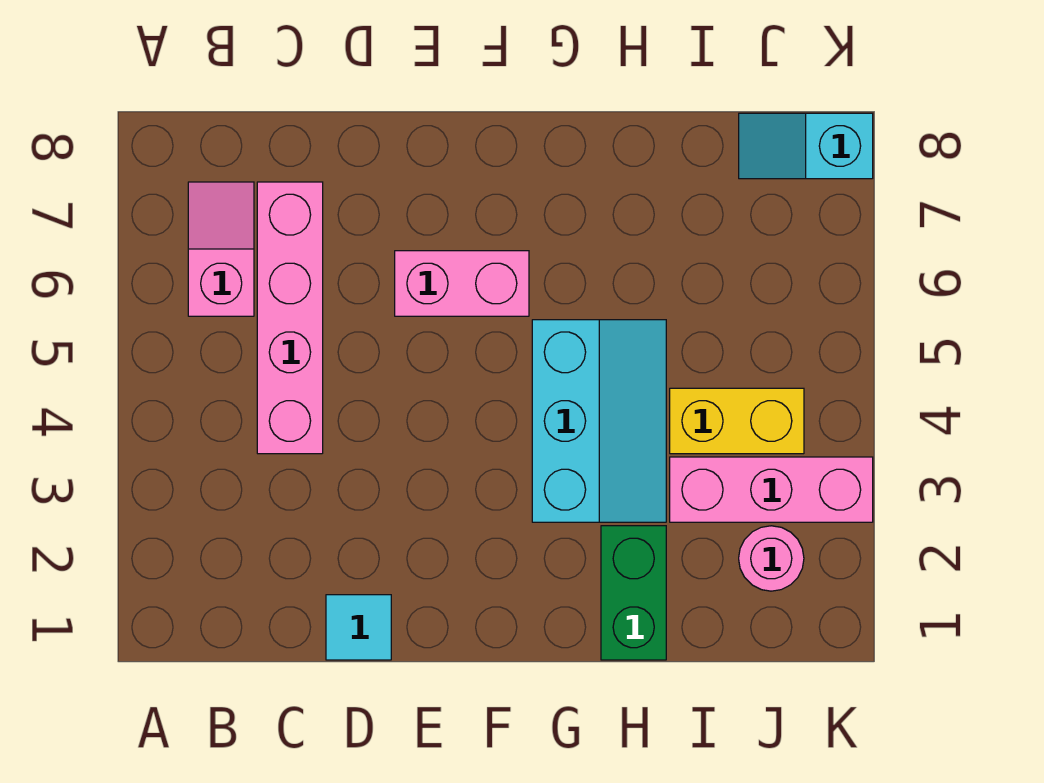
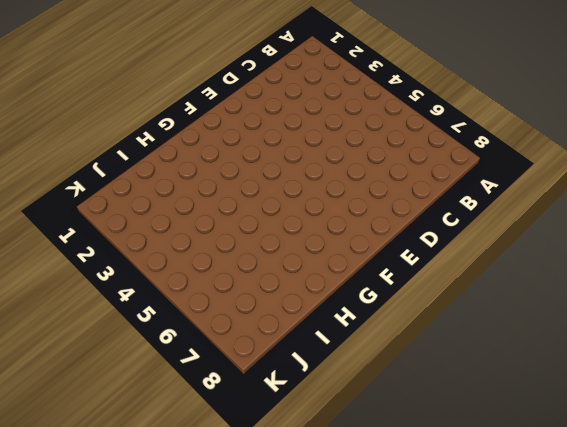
none -> pink slope B6:B7 level 1 top 6
none -> pink brick C4:C7 level 1

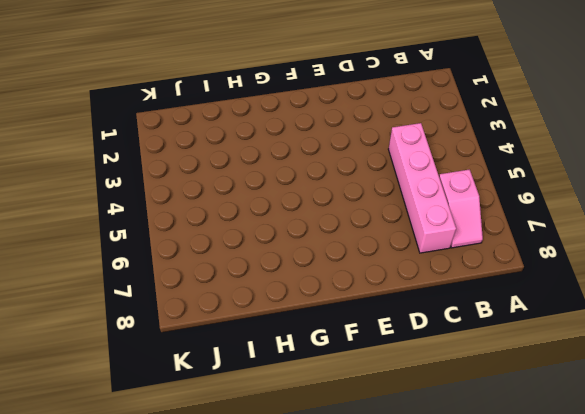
none -> cyan tile D1 level 1
none -> pink brick E6:F6 level 1

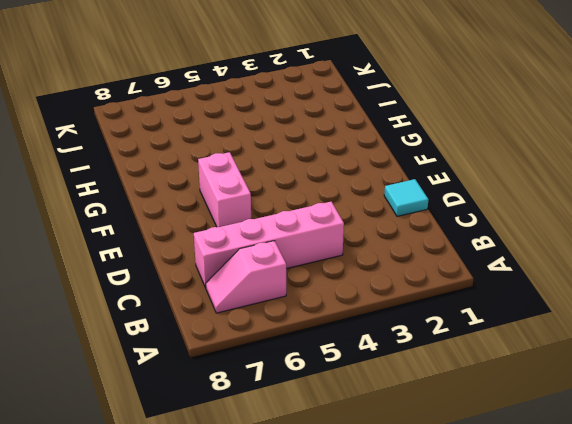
none -> cyan slope G3:H5 level 1 top G
none -> green brick H1:H2 level 1

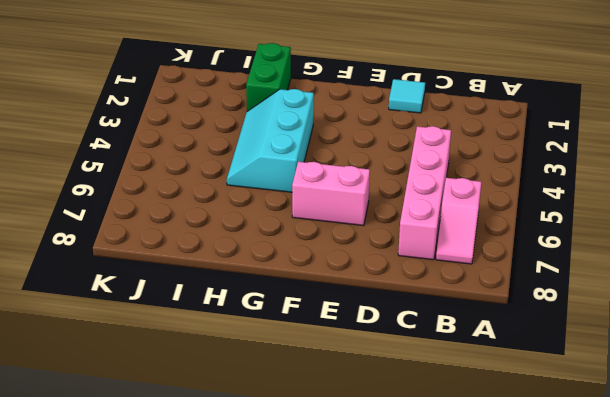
none -> pink brick I3:K3 level 1
none -> yellow brick I4:J4 level 1

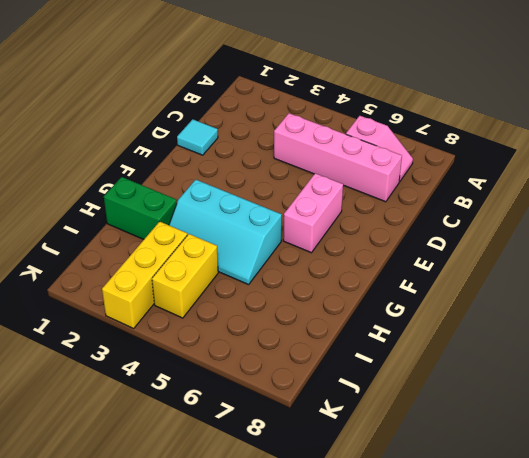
yellow brick I3:K3 level 1 -> pink brick I3:K3 level 1
none -> pink round brick J2 level 1
none -> cyan slope J8:K8 level 1 top K

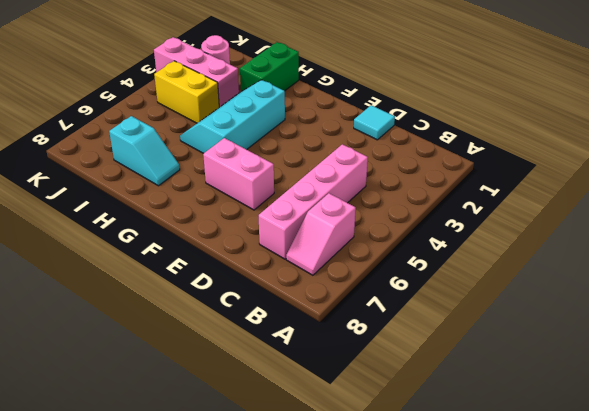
cyan slope H7:I7 level 1 top I -> cyan slope J8:K8 level 1 top K

